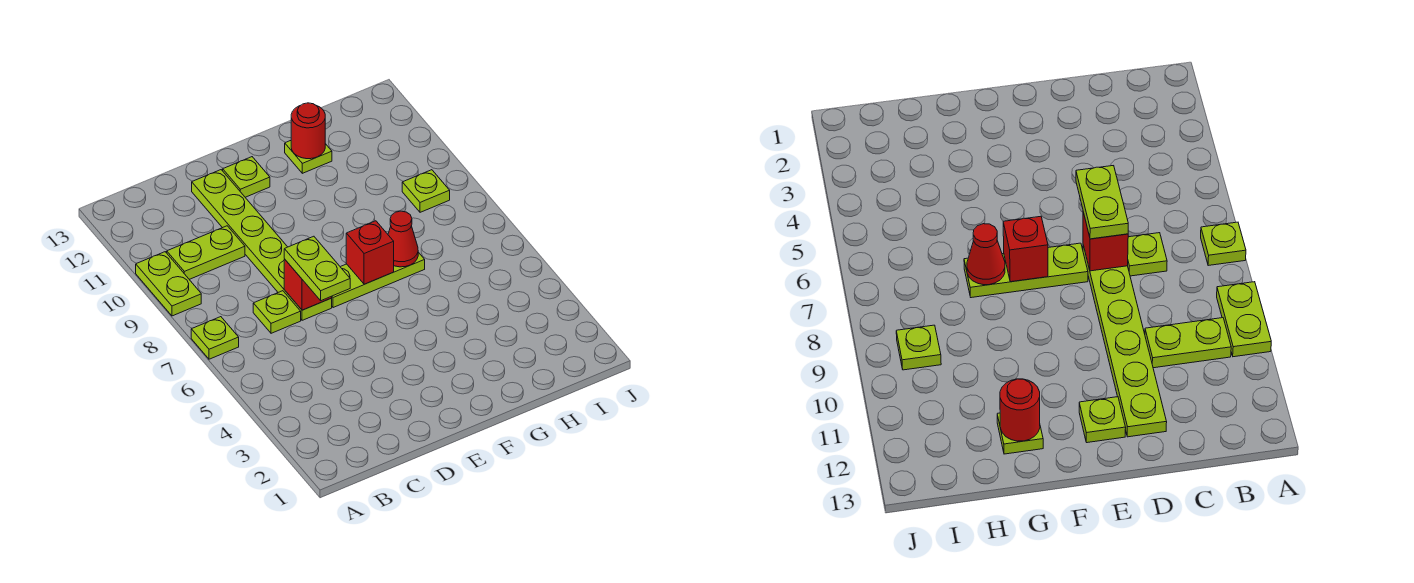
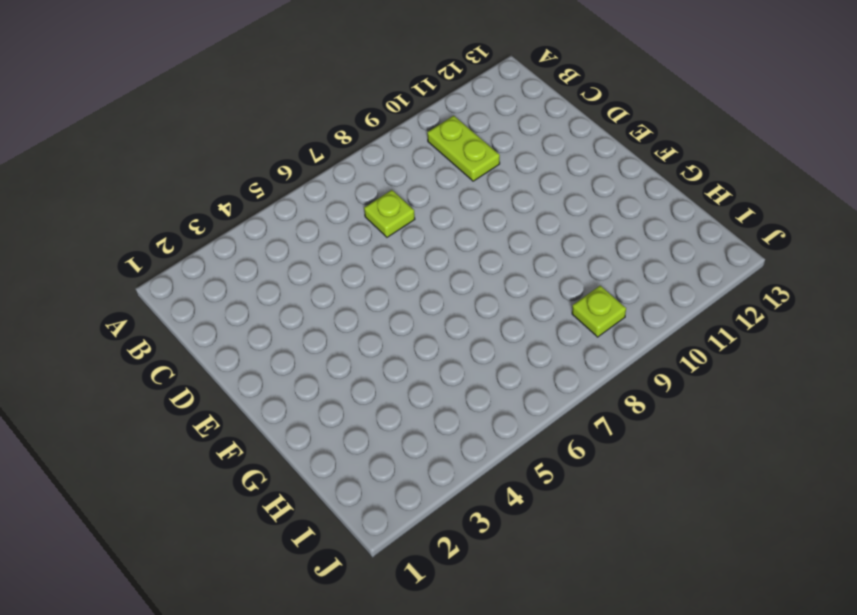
none -> lime plate A7 level 1
none -> lime plate A9:A10 level 1
none -> lime plate D7:D12 level 1

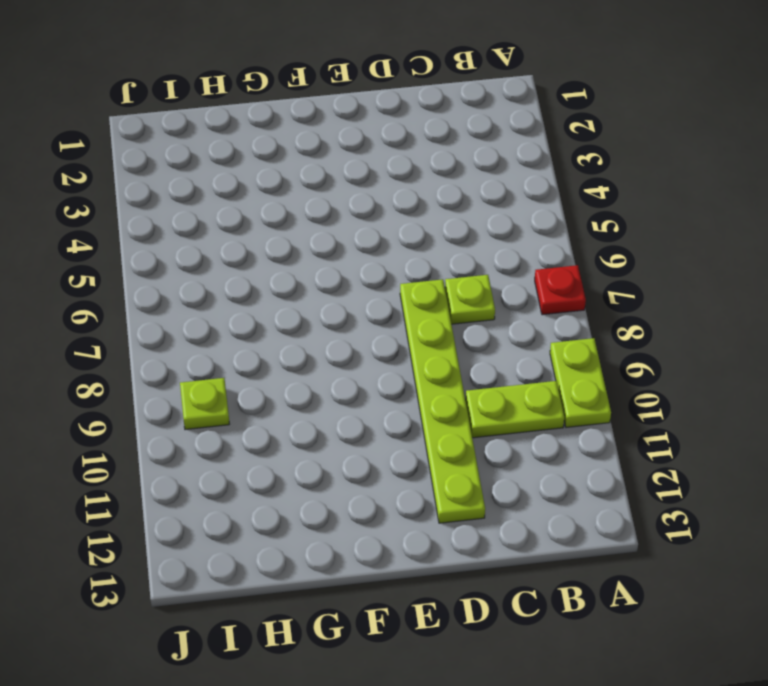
red plate A7 level 1 -> lime plate A7 level 1
none -> lime plate E7:G7 level 1
none -> lime plate E12 level 1
none -> lime plate G12 level 1

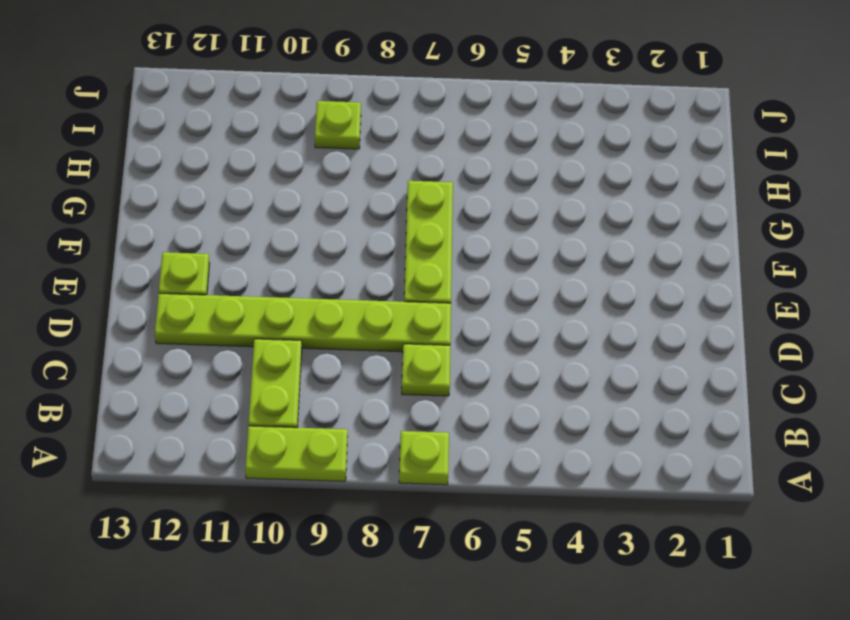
none -> lime plate G12 level 1
none -> red brick D7 level 2
none -> red brick F7 level 2

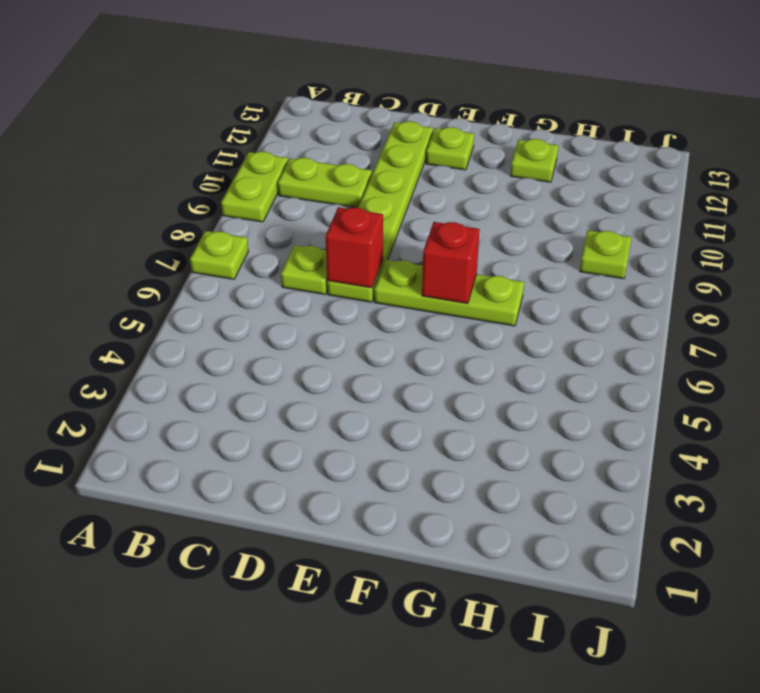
none -> red cone G7 level 2
none -> red round brick G12 level 2
none -> lime plate D6:D7 level 3

